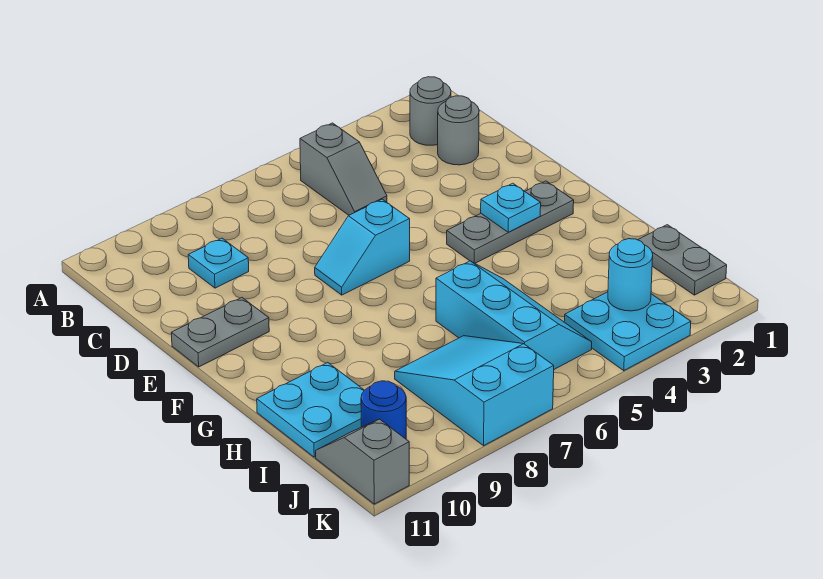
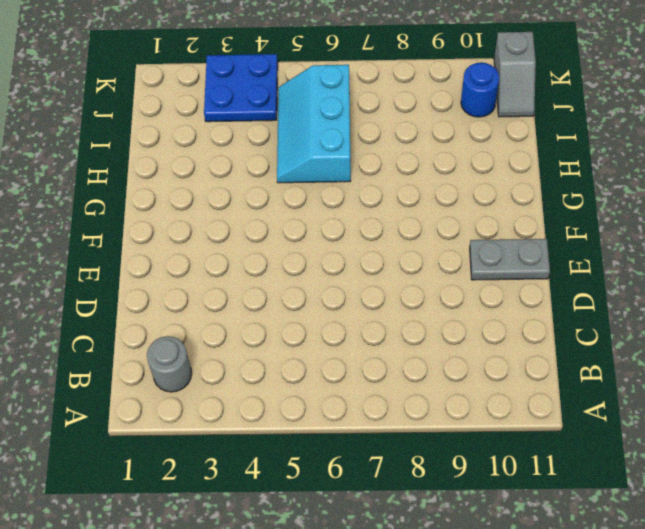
blue plate J3:K4 level 1 -> cyan plate J3:K4 level 1
none -> grey slope B5:C5 level 1 top B
none -> grey round brick C2 level 1
none -> cyan plate C9 level 1

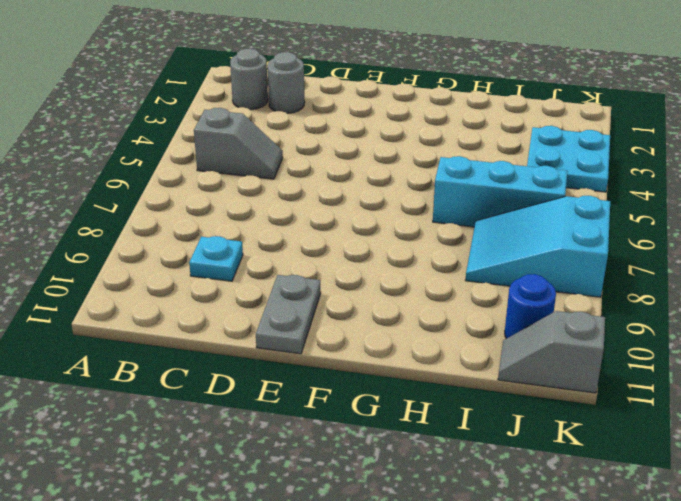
none -> cyan slope E6:E7 level 1 top 6
none -> grey plate F2:F4 level 1
none -> cyan plate H10:I11 level 1

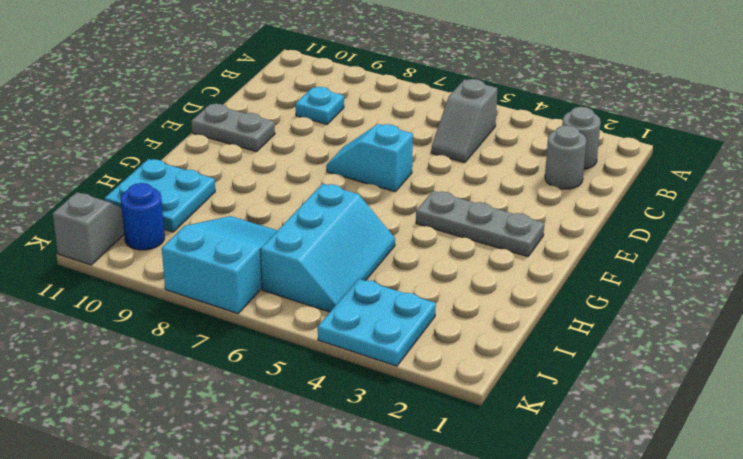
none -> grey plate I1:J1 level 1
none -> cyan plate F3 level 2
none -> cyan round brick J3 level 2

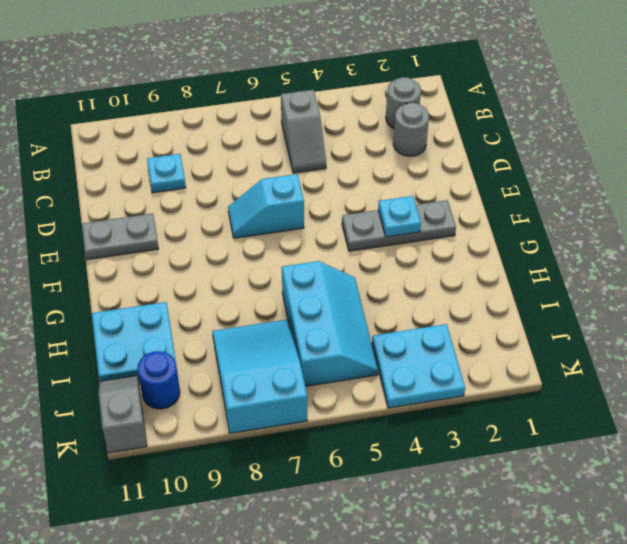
none -> grey plate I1:J1 level 1
none -> cyan round brick J3 level 2

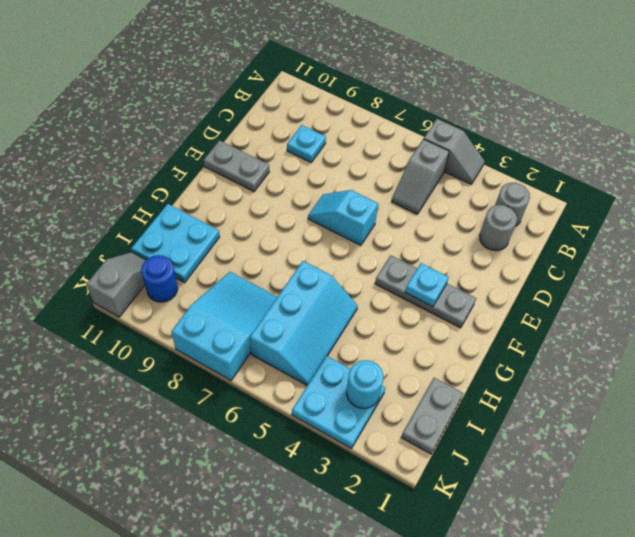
grey slope A4:A5 level 1 top 5 -> none

